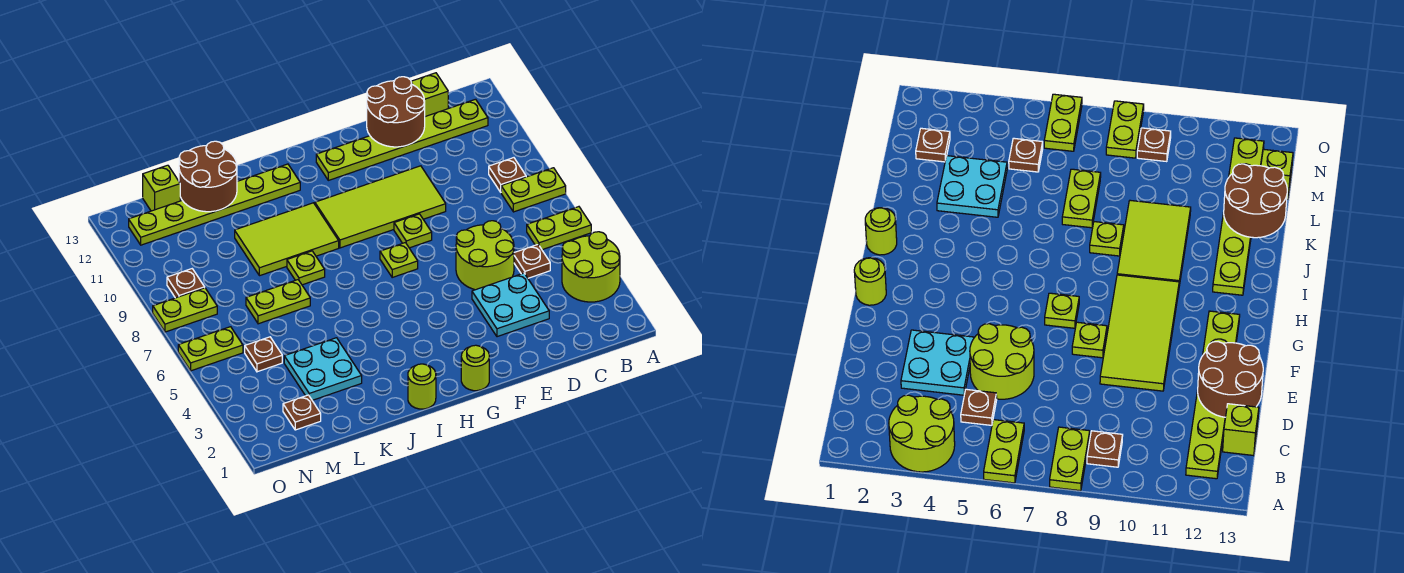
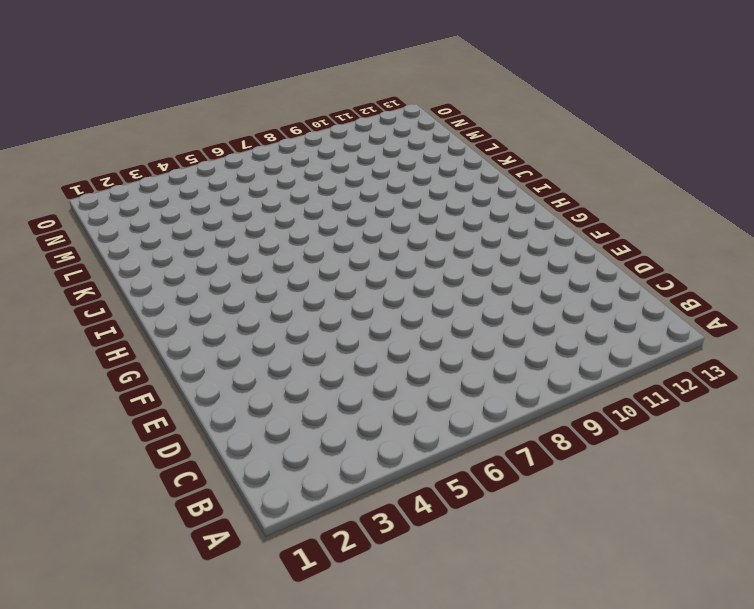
none -> lime round brick A3:B4 level 1
none -> lime plate A6:B6 level 1
none -> lime plate A8:B8 level 1

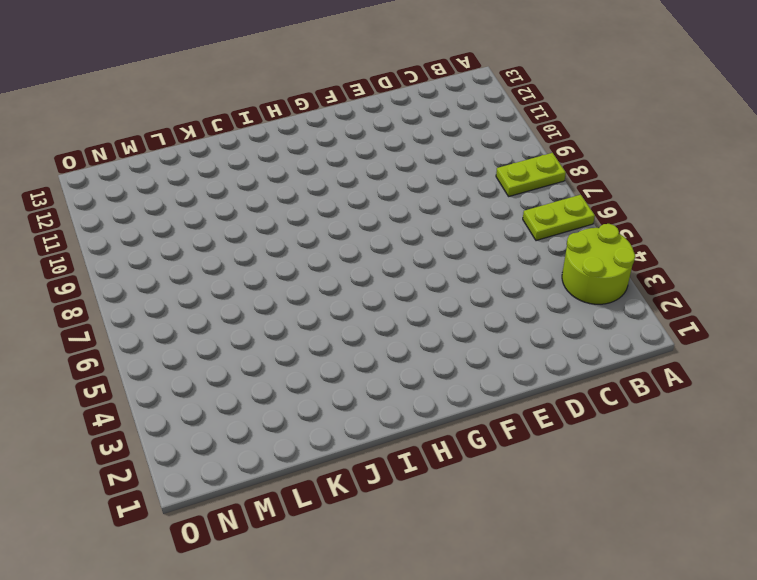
none -> brown plate B9 level 1
none -> lime plate B12:G12 level 1
none -> brown plate C5 level 1

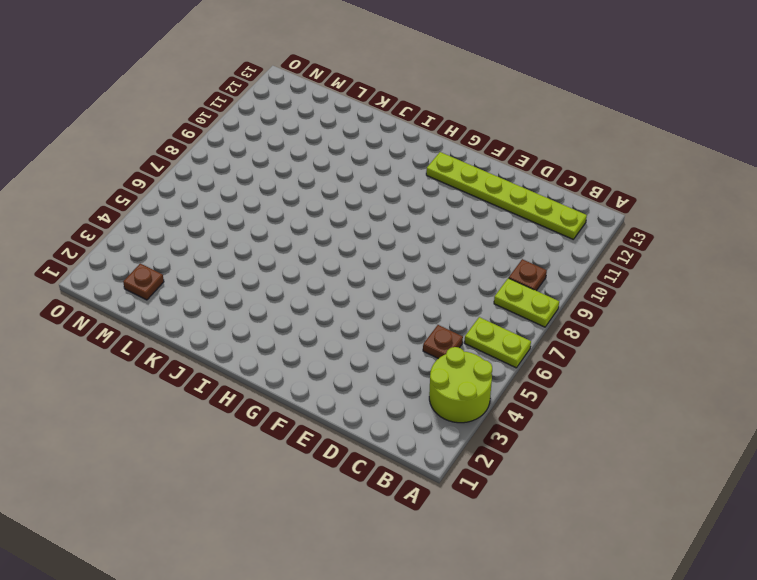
none -> lime brick C13 level 1
none -> cyan plate D3:E4 level 1
none -> lime round brick D5:E6 level 1

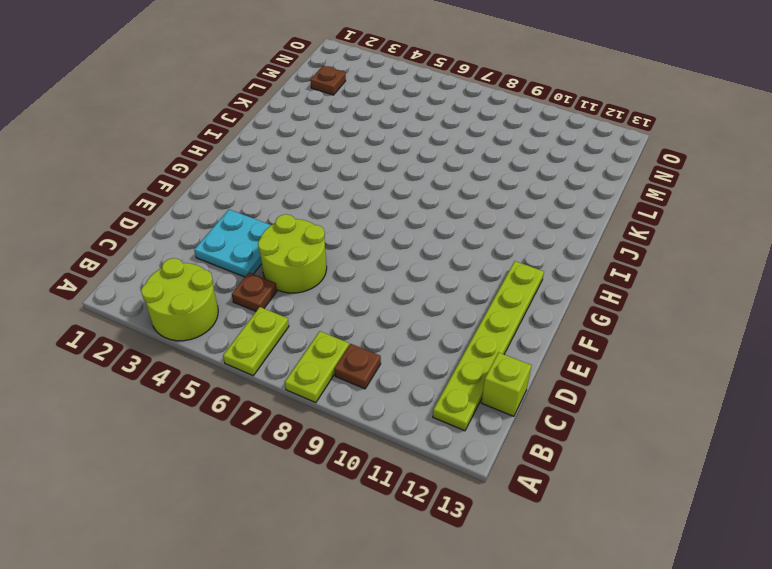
none -> lime tile E9:H10 level 1
none -> lime plate F8 level 1
none -> lime round brick G1 level 1

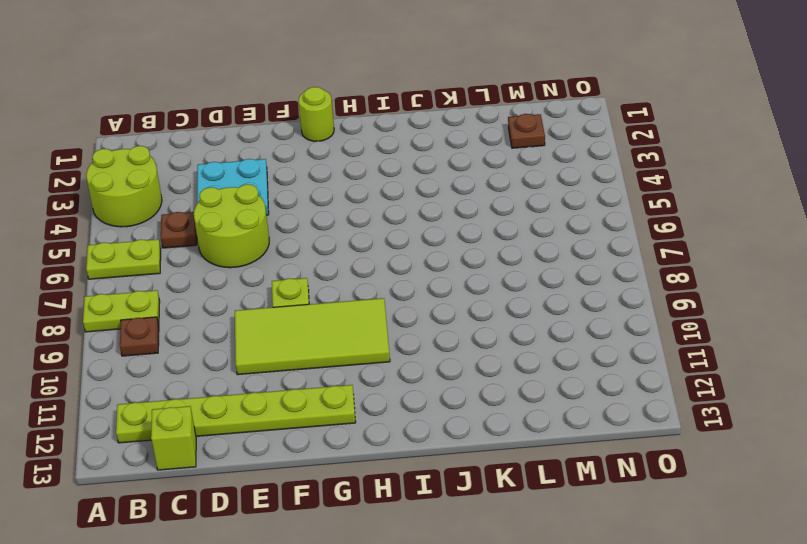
none -> lime plate G7 level 1
none -> lime round brick I1 level 1
none -> lime tile I9:K10 level 1

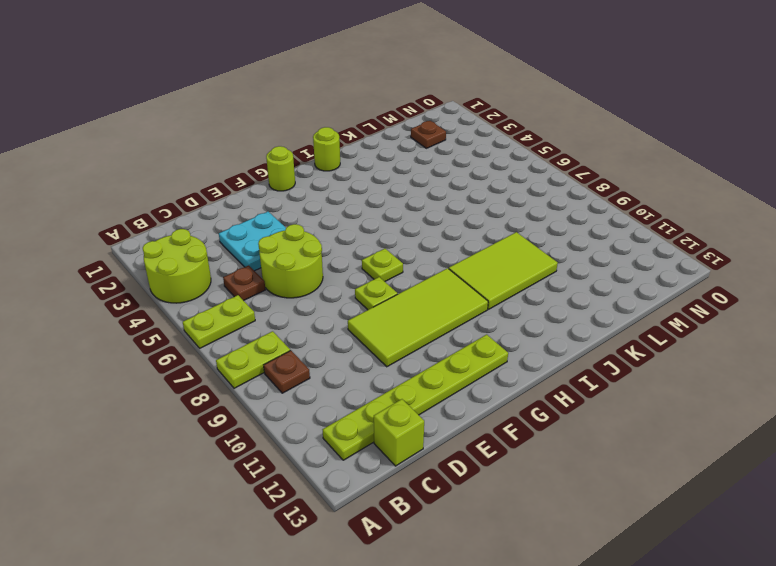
none -> lime plate I12:N12 level 1
none -> lime plate J8 level 1
none -> cyan plate K3:L4 level 1

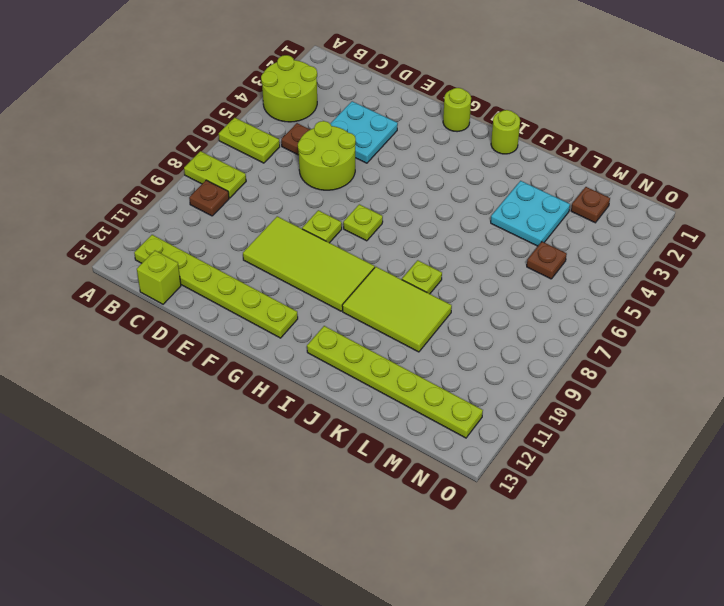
none -> lime plate K7:L7 level 1
none -> lime brick M13 level 1
none -> lime plate N6:O6 level 1

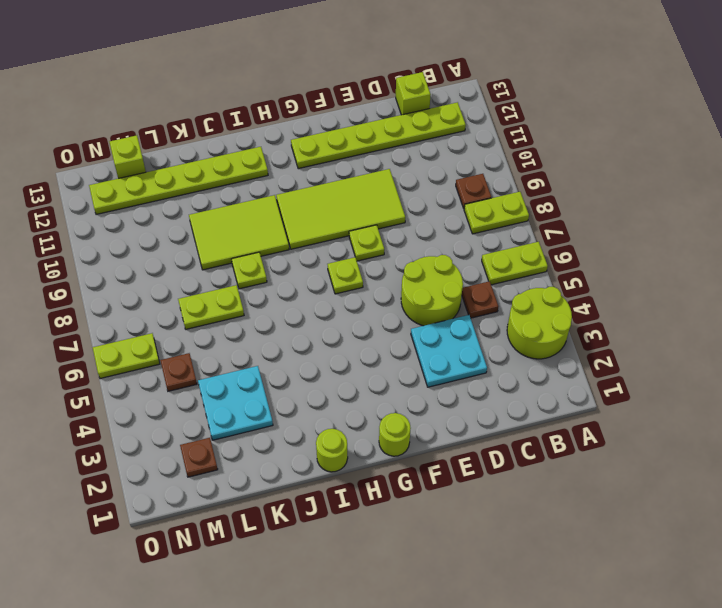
none -> lime plate N8:O8 level 1
none -> brown plate N9 level 1
none -> brown round brick D12:E13 level 2

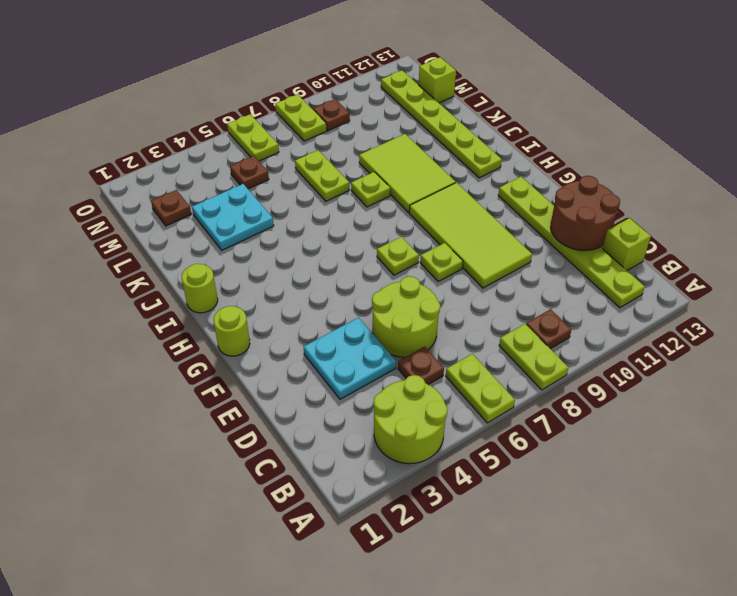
none -> brown round brick K12:L13 level 2

